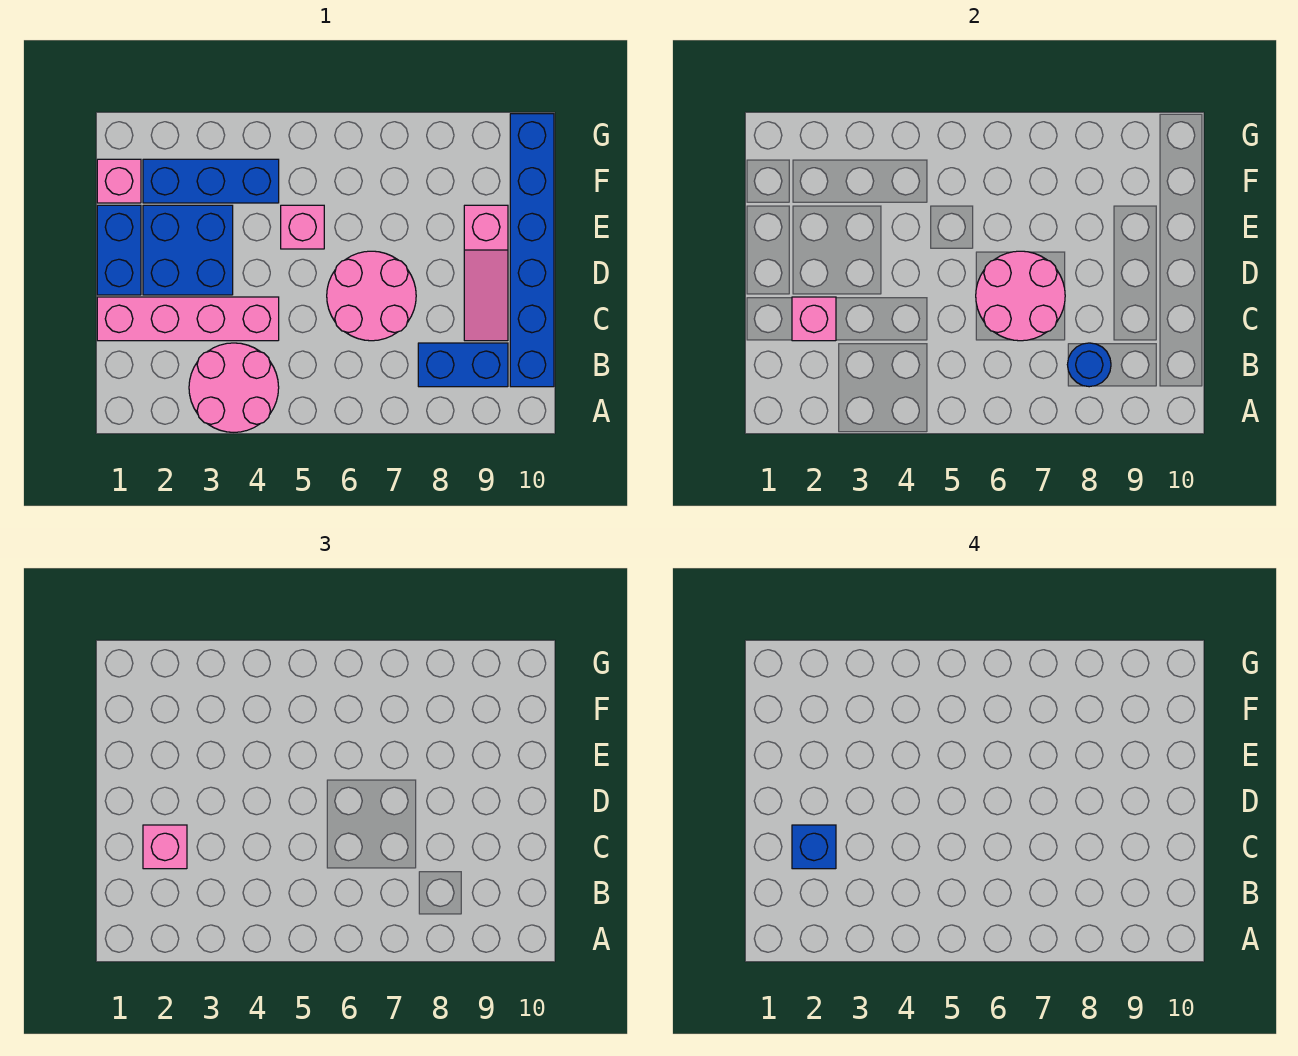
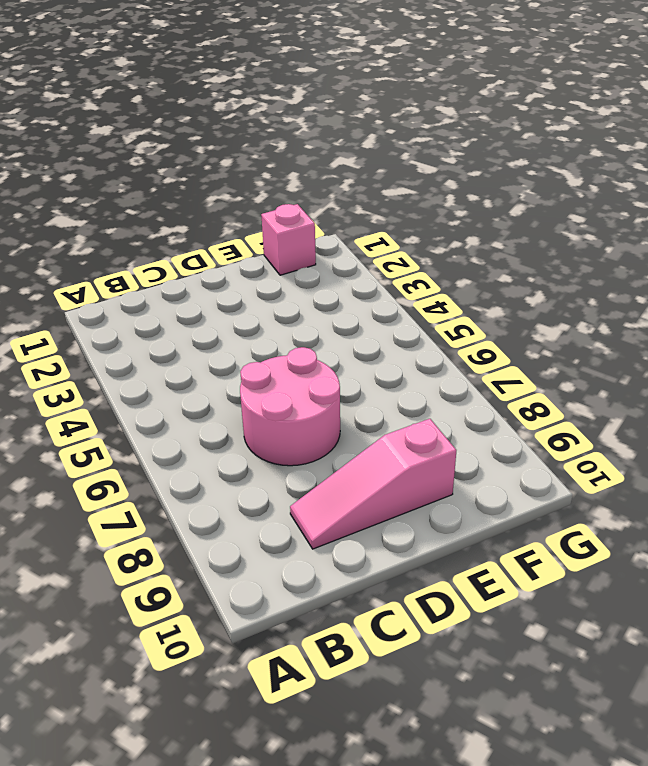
none -> pink round brick A3:B4 level 1
none -> blue brick B8:B9 level 1
none -> blue brick B10:G10 level 1

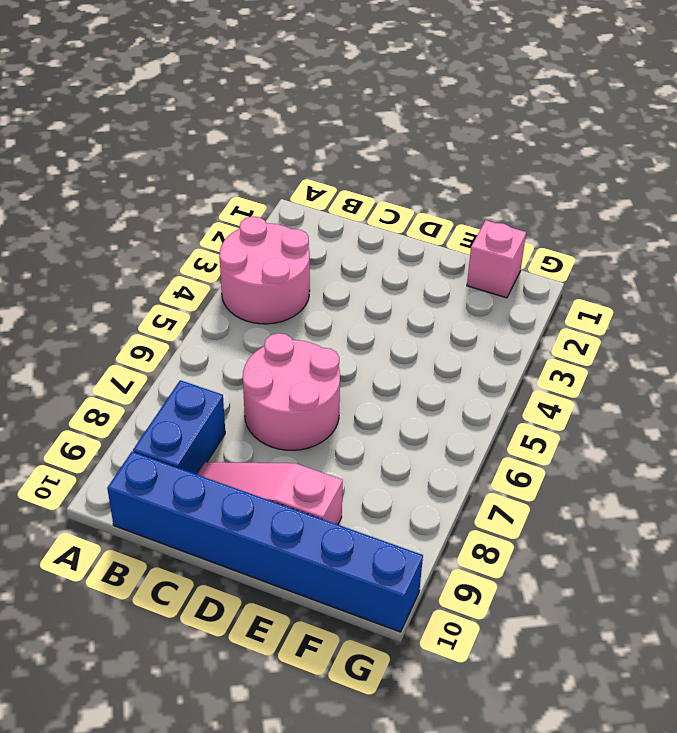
none -> pink brick C1:C4 level 1
none -> blue brick D1:E1 level 1
none -> blue brick D2:E3 level 1

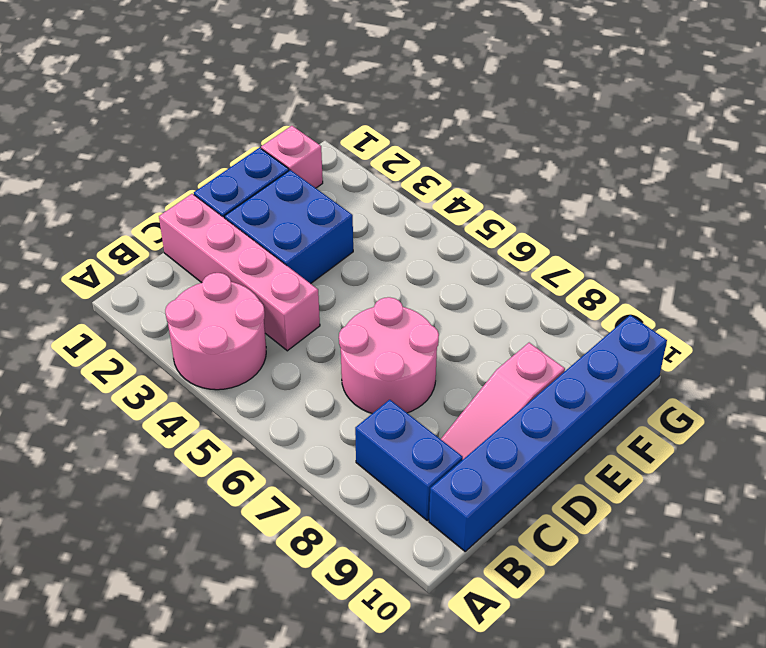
none -> pink brick E5 level 1
none -> blue brick F2:F4 level 1
none -> blue round brick B8 level 2

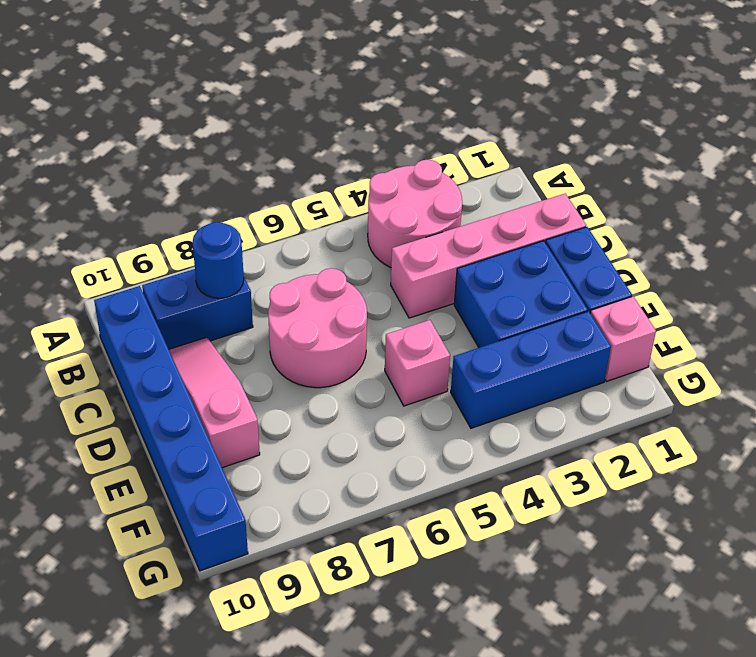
none -> pink brick C2 level 2
none -> pink round brick C6:D7 level 2
none -> pink brick C2 level 3

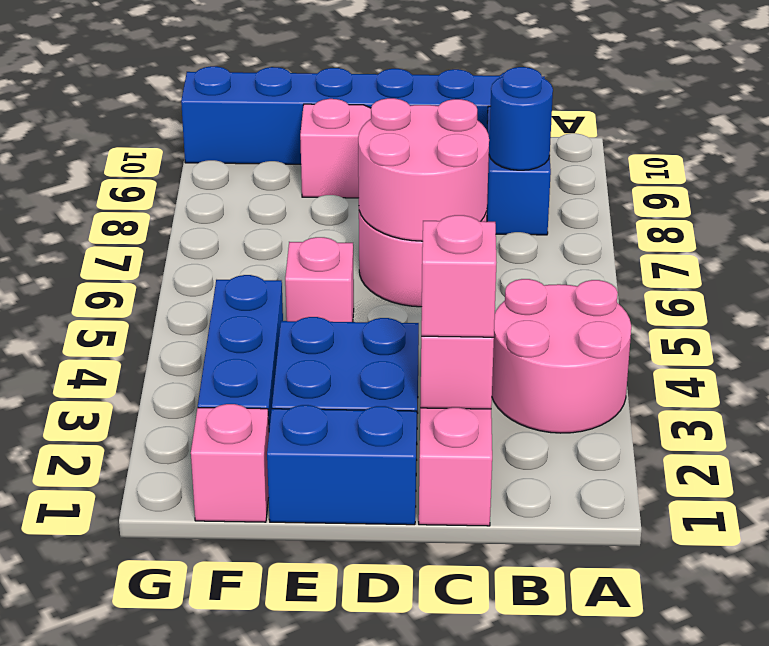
none -> blue brick C2 level 4

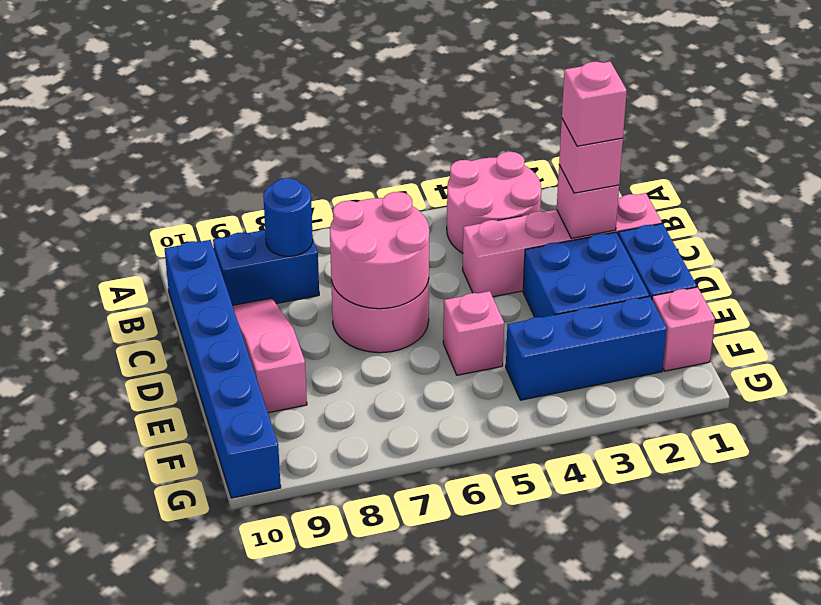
pink brick C2 level 4 -> blue brick C2 level 4

